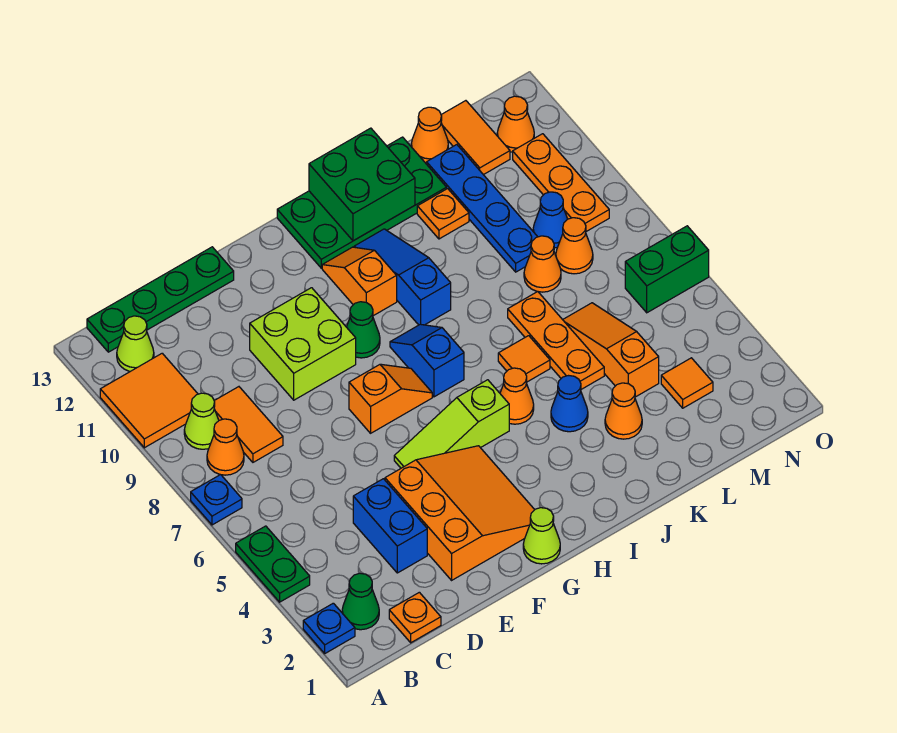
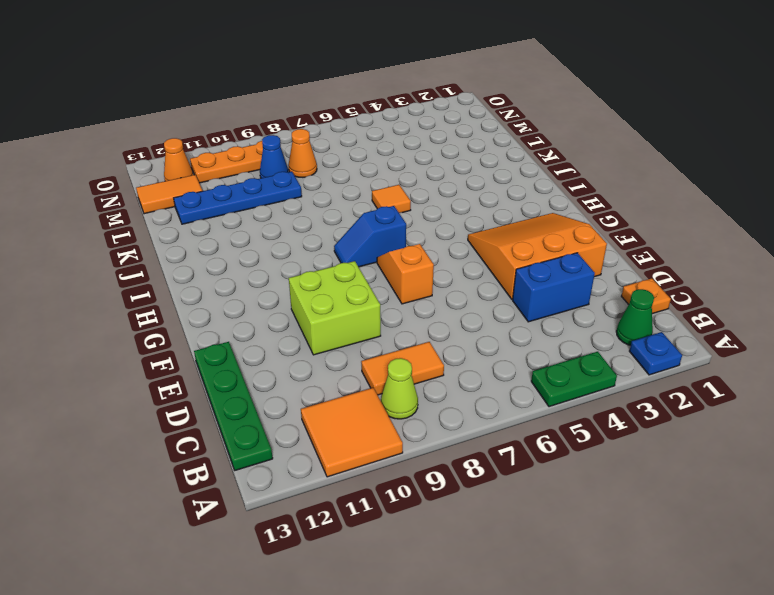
none -> blue plate A7 level 1
none -> orange cone B8 level 1
none -> lime cone B12 level 1
none -> lime slope F5:H5 level 1 top H

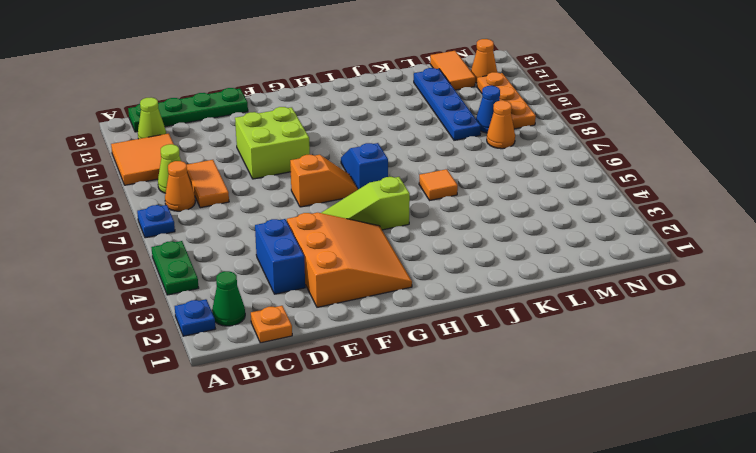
none -> lime cone G1 level 1
none -> green cone G9 level 1
none -> orange slope H10:H11 level 1 top 10
none -> green plate H12:K13 level 1

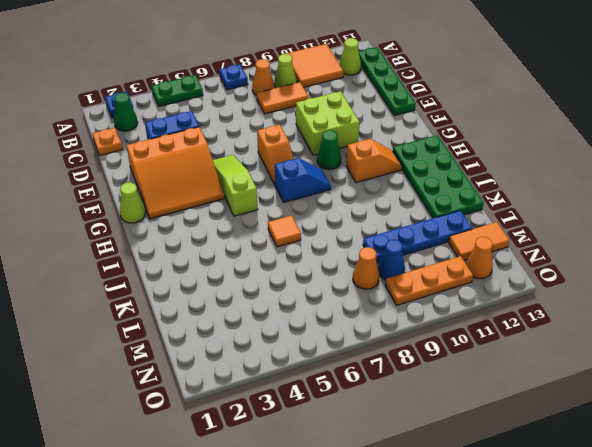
none -> orange cone I5 level 1
none -> blue slope I9:I11 level 1 top 9
none -> blue cone J4 level 1
none -> orange cone K3 level 1

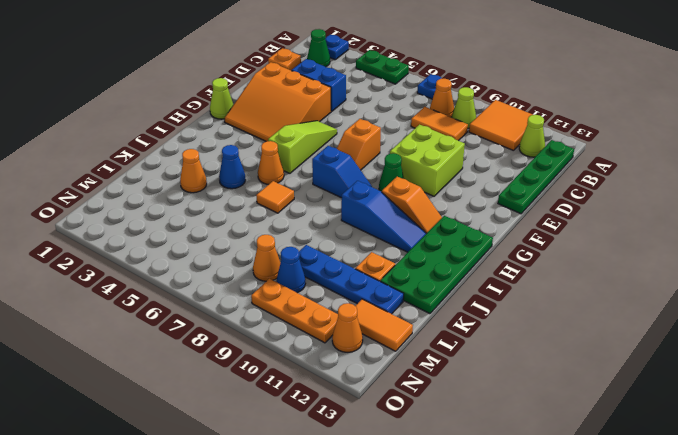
none -> orange plate K5:K7 level 1
none -> orange slope L4:L6 level 1 top 4
none -> orange cone L8 level 1
none -> orange cone L13 level 1

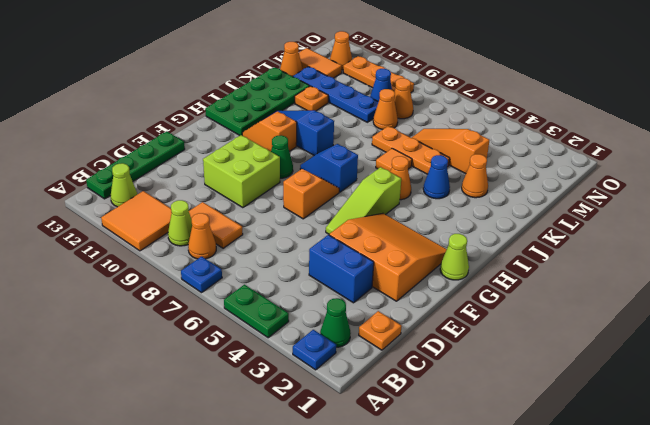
none -> orange tile M3 level 1
none -> green brick N6:O6 level 1
none -> green brick I12:J13 level 2

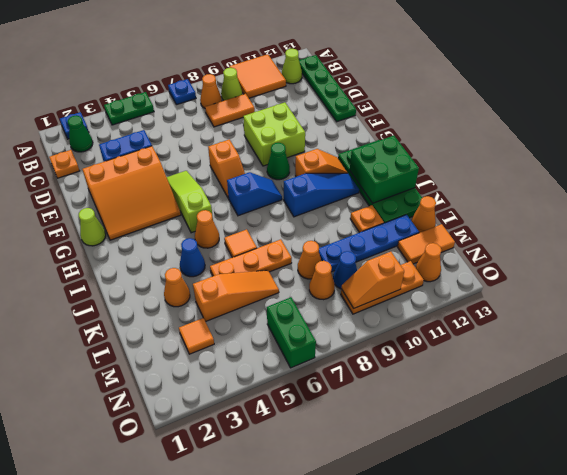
orange slope N9:N10 level 2 top 10 -> none

